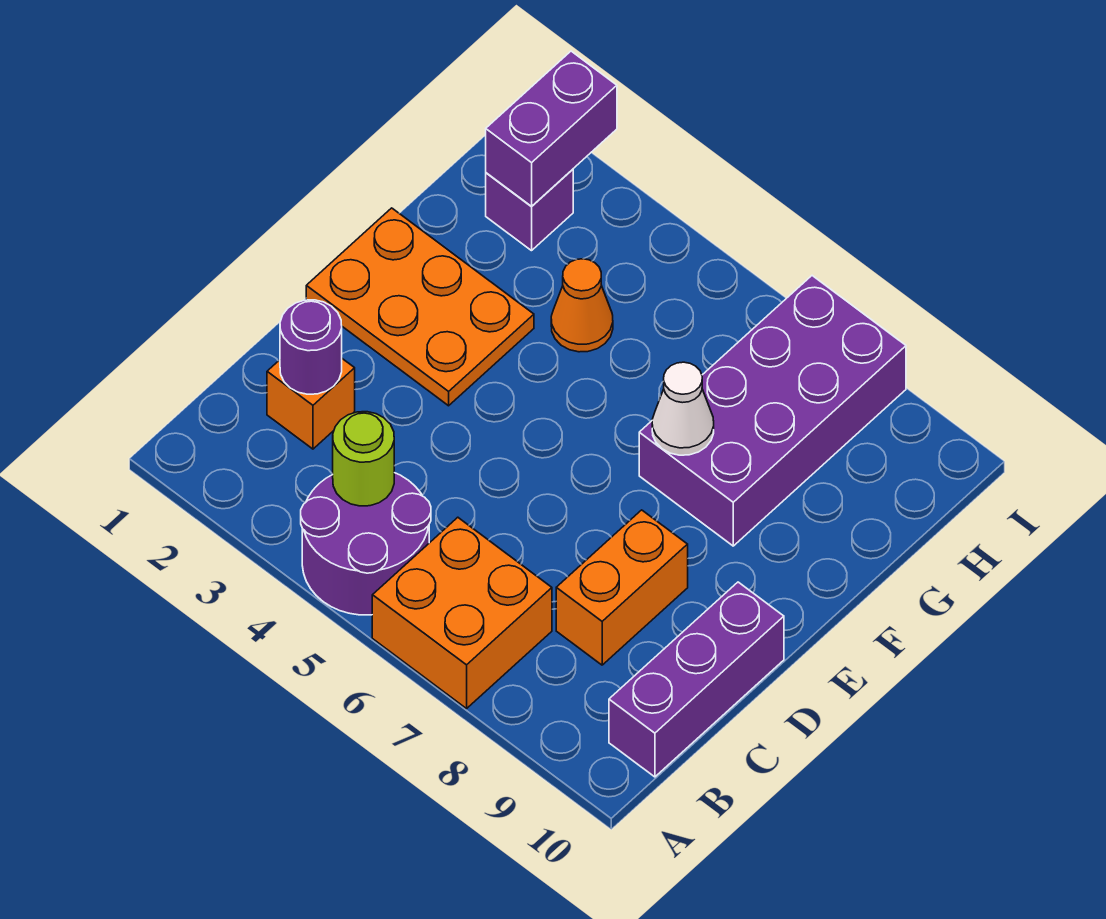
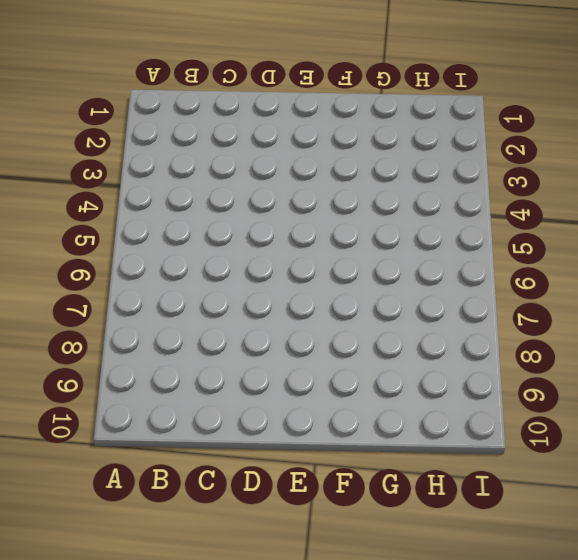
none -> purple round brick A4:B5 level 1
none -> orange brick A6:B7 level 1
none -> purple brick B10:D10 level 1

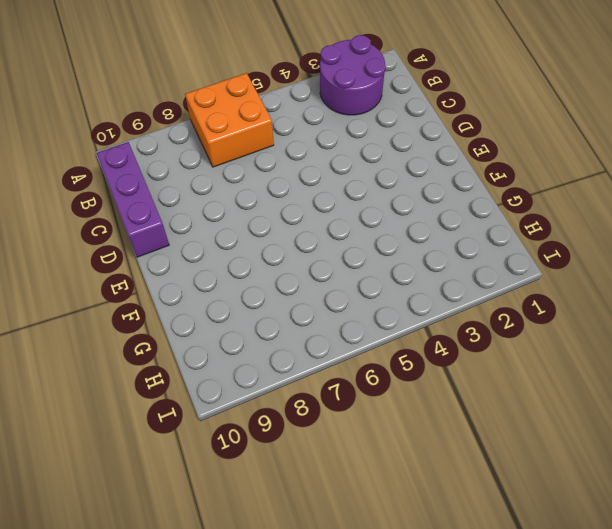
purple round brick A2:B3 level 1 -> purple round brick A4:B5 level 1
none -> orange brick C2 level 1
none -> orange brick C8:D8 level 1
none -> orange plate E1:F3 level 1

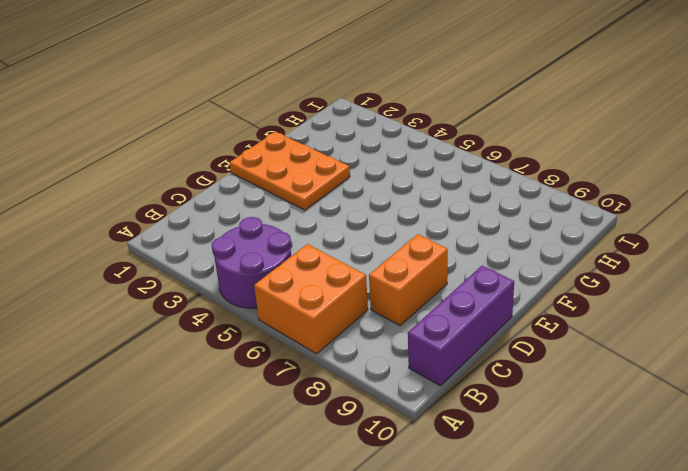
none -> orange brick C2 level 1
none -> purple brick F7:I8 level 1
none -> orange cone G4 level 1

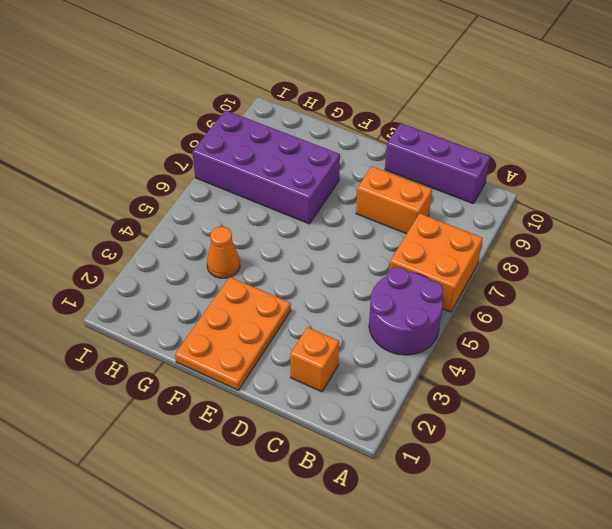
none -> purple brick H2 level 1
none -> lime round brick B4 level 2
none -> purple round brick C2 level 2

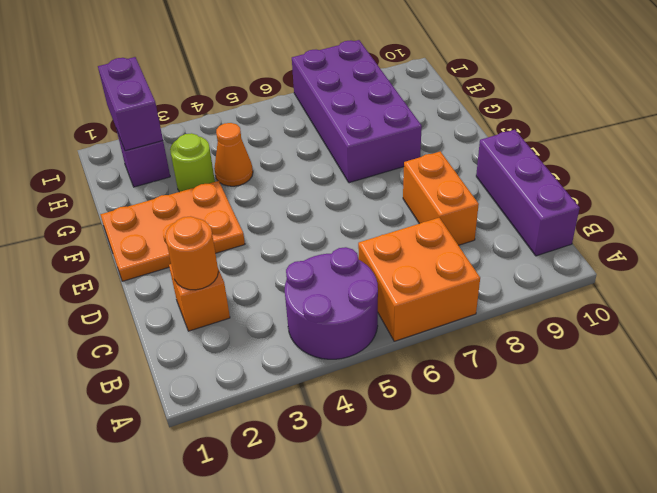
orange round brick C2 level 2 -> purple round brick C2 level 2
lime round brick G3 level 1 -> lime round brick B4 level 2
none -> white cone F7 level 2

